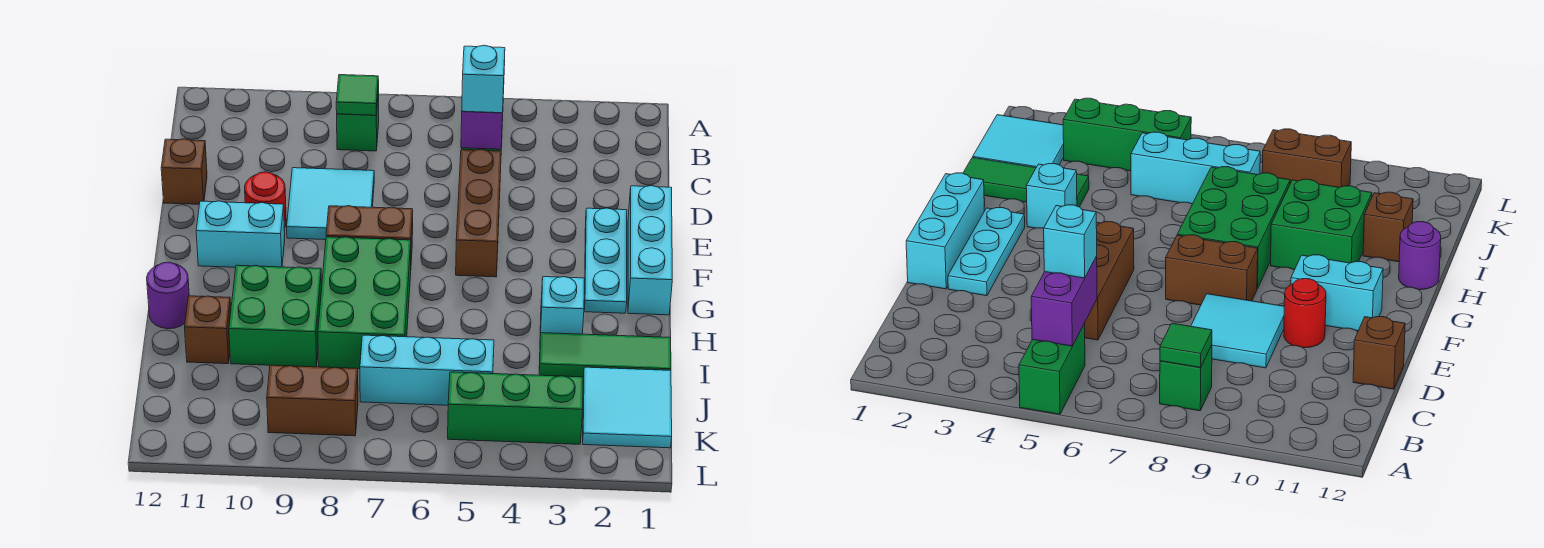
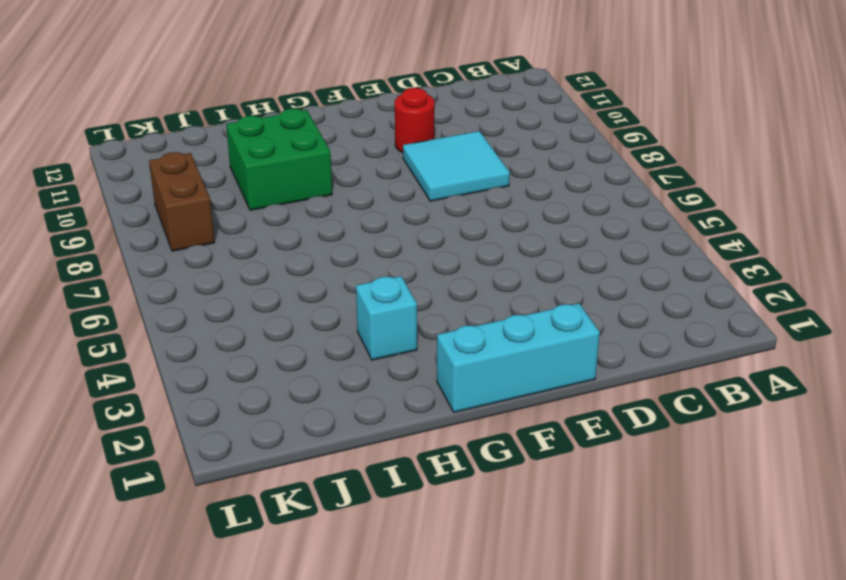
none -> green brick A5:B5 level 1
none -> green brick B8 level 1
none -> brown brick D5:F5 level 1

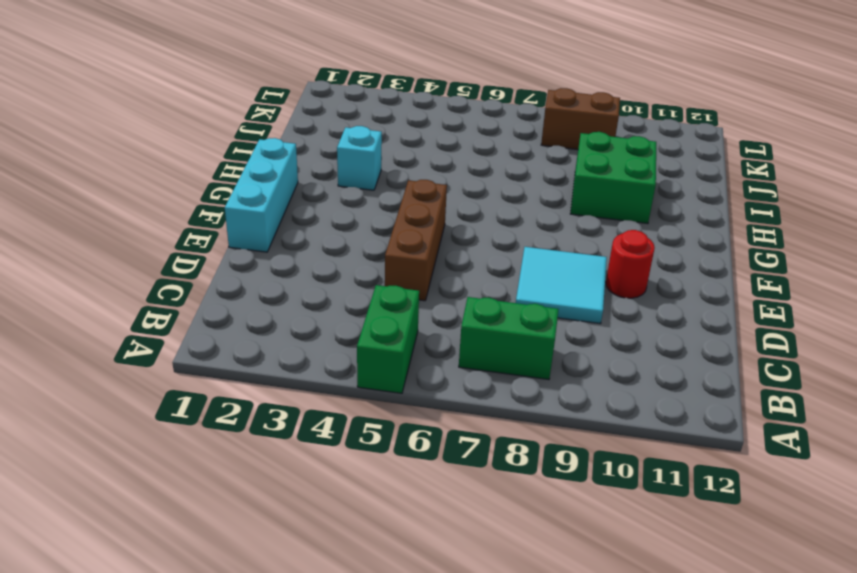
green brick B7:B8 level 1 -> green brick B8 level 1
none -> brown brick D12 level 1
none -> cyan plate E2:G2 level 1
none -> brown brick F7:F8 level 1

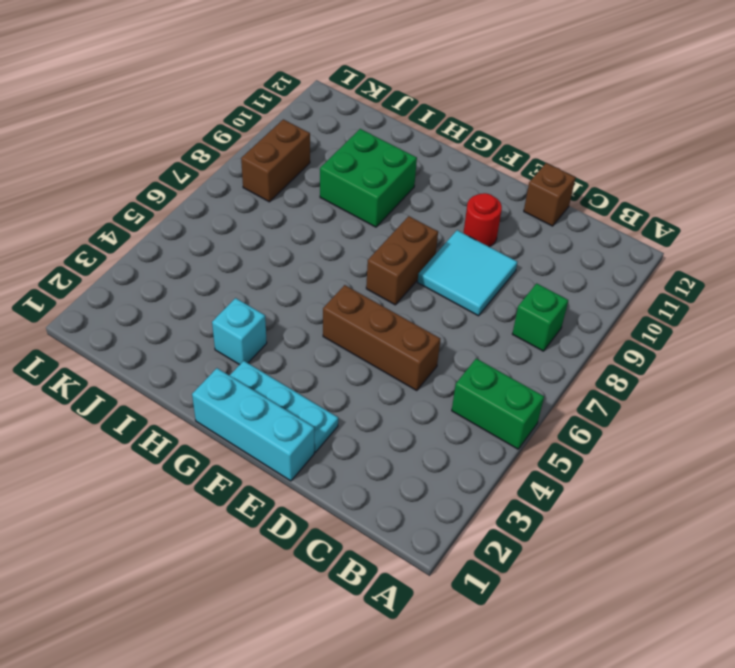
none -> cyan brick F10:F11 level 1
none -> green brick G7:I8 level 1
none -> purple round brick H12 level 1

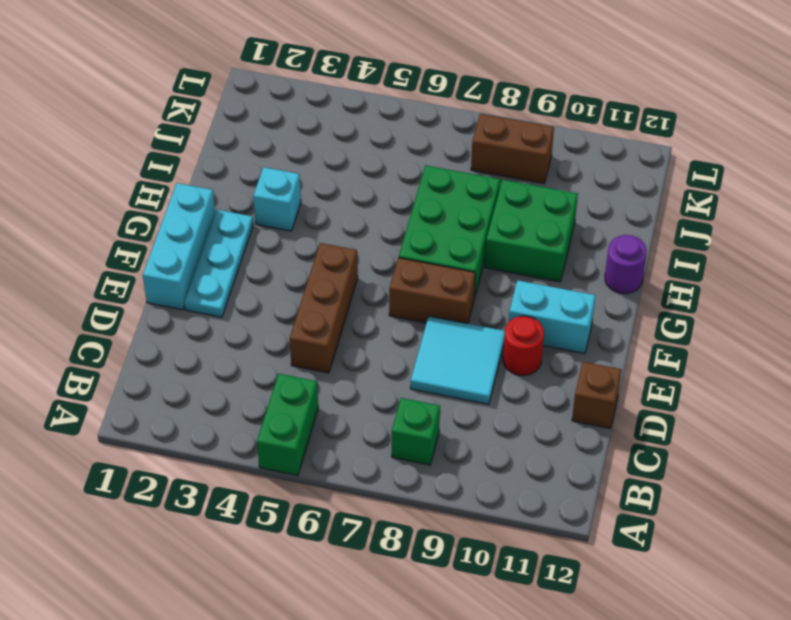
none -> green tile I1:I3 level 1
none -> brown brick I11 level 1
none -> cyan tile J1:K2 level 1

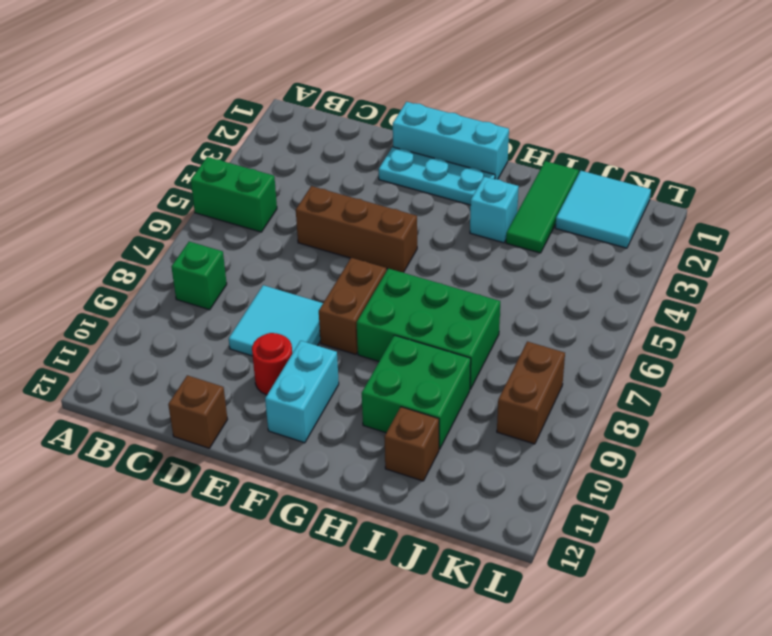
none -> purple round brick H12 level 1
none -> cyan brick J5:J7 level 1
none -> green brick K3:K5 level 1

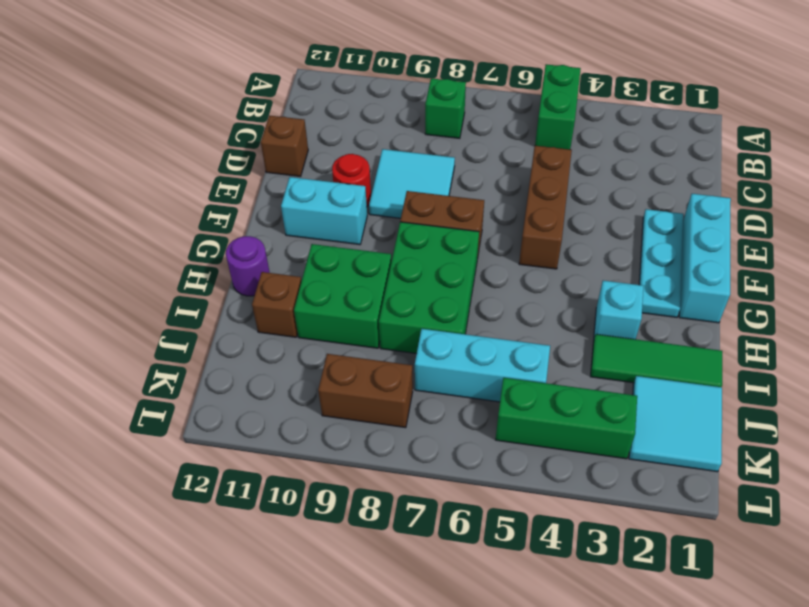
none -> purple brick B5:C5 level 2
none -> green tile B8 level 2
none -> cyan brick C5 level 3

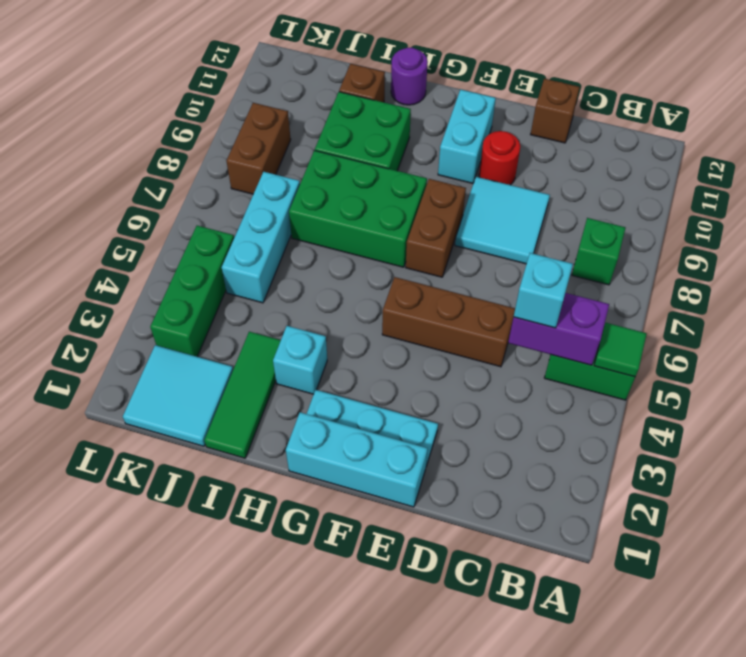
green tile A5 level 2 -> green tile B8 level 2

